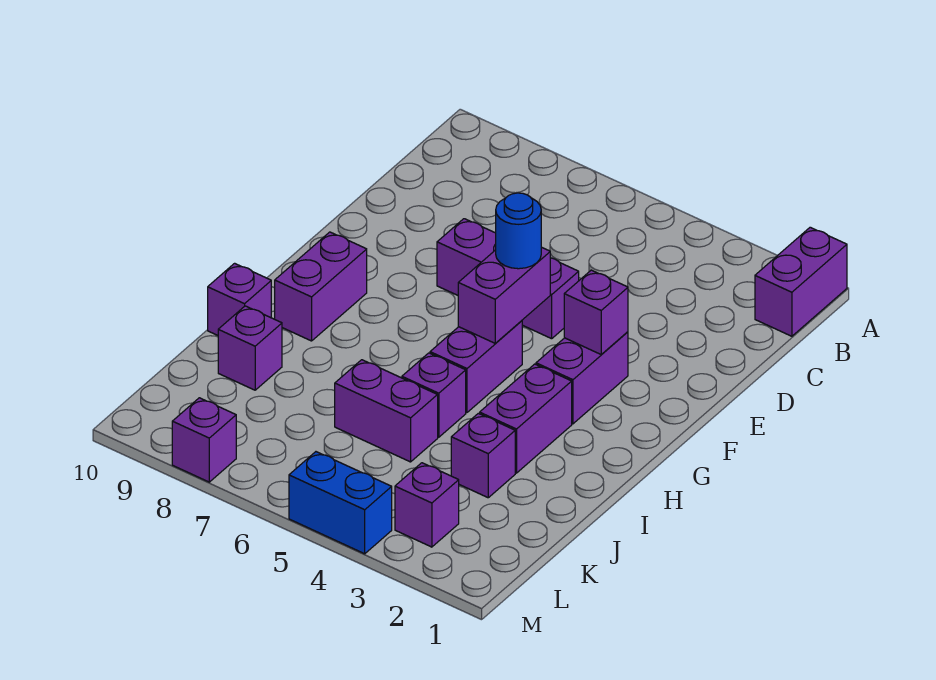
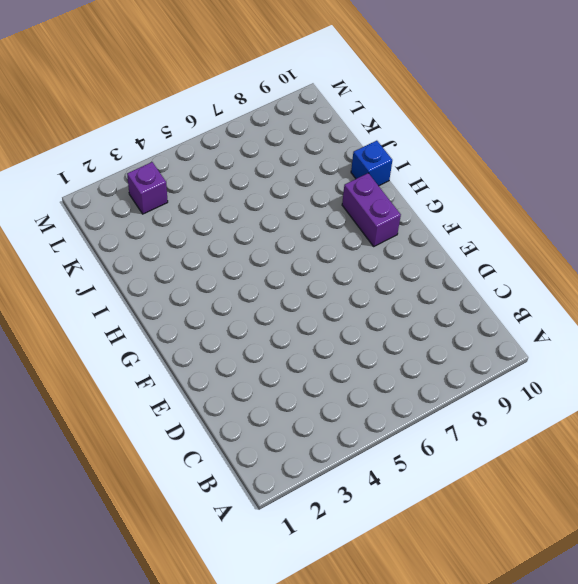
blue brick I10 level 1 -> purple brick I10 level 1
none -> purple brick A1:B1 level 1
none -> purple brick E5:E7 level 1
none -> purple brick F3:G3 level 1

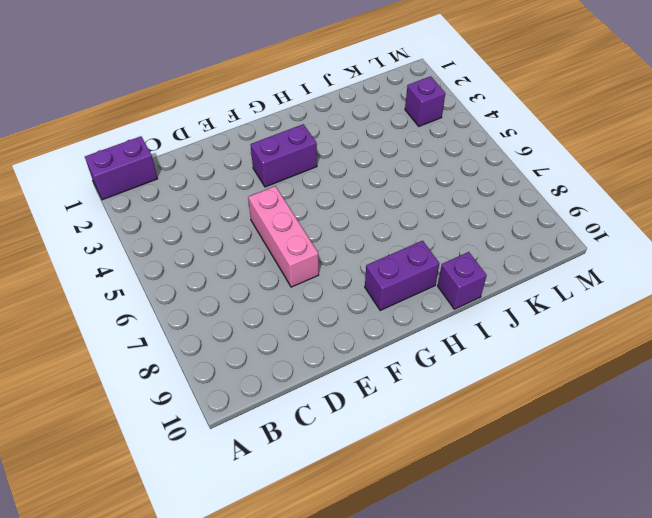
pink brick E5:E7 level 1 -> purple brick E5:E7 level 1
none -> purple brick G5:H5 level 1
none -> purple brick H3:I3 level 1
none -> purple brick I5 level 1

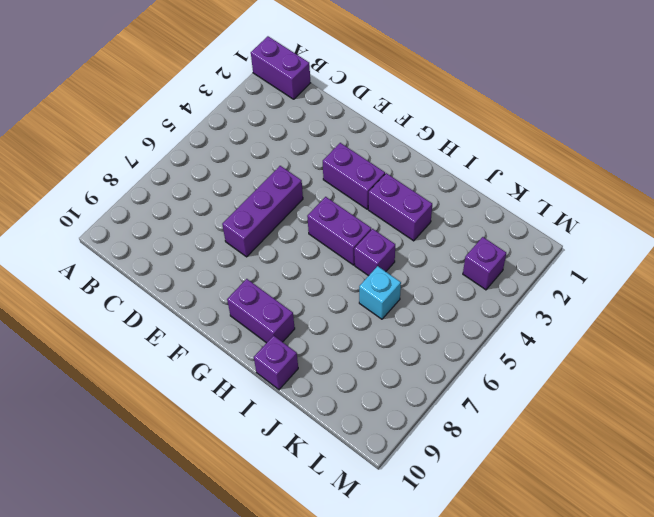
cyan brick J6 level 1 -> purple brick J5:J6 level 1
none -> purple brick J3 level 1
none -> purple brick J9 level 1
none -> blue brick M4:M5 level 1

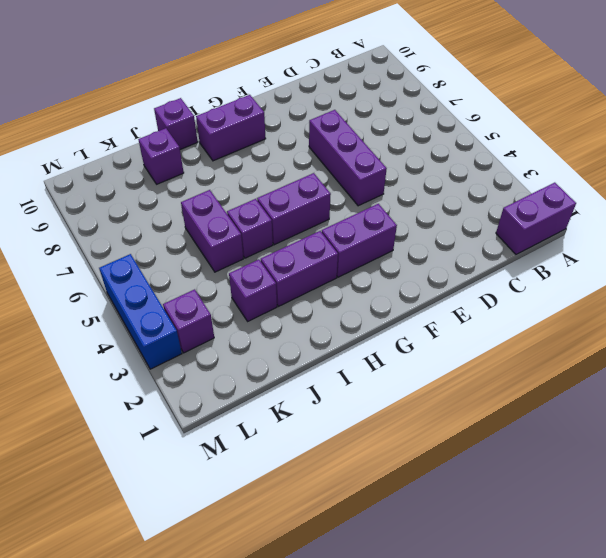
blue brick M3:M5 level 1 -> blue brick M4:M5 level 1
none -> purple brick M8 level 1
none -> purple brick F3 level 2
none -> purple brick F5:G5 level 2

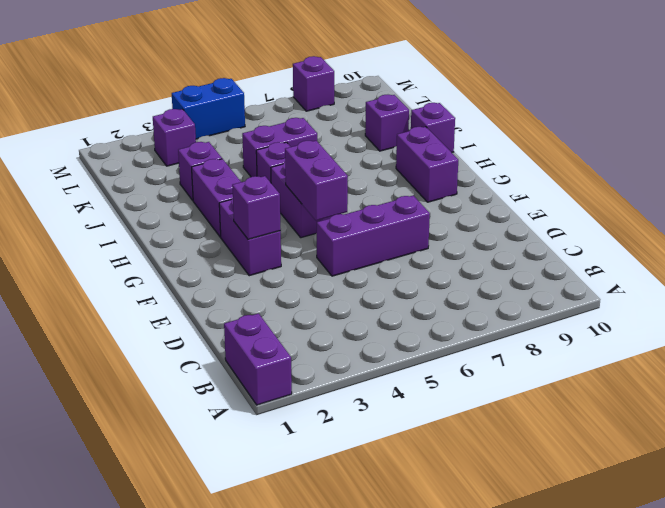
none -> blue round brick F5 level 3

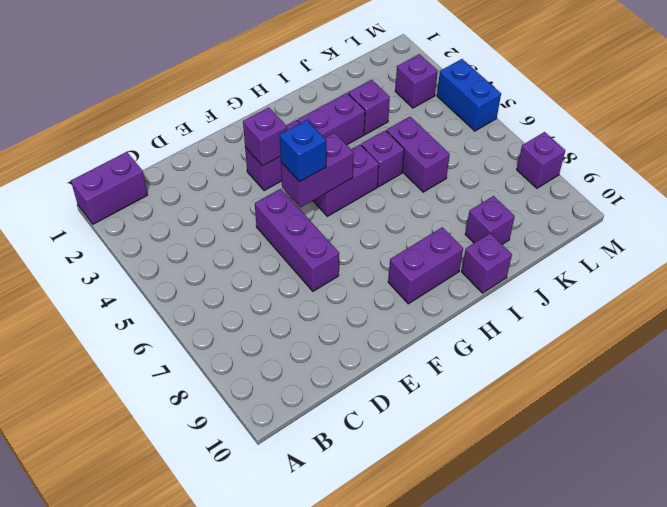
blue brick F5 level 3 -> blue round brick F5 level 3

